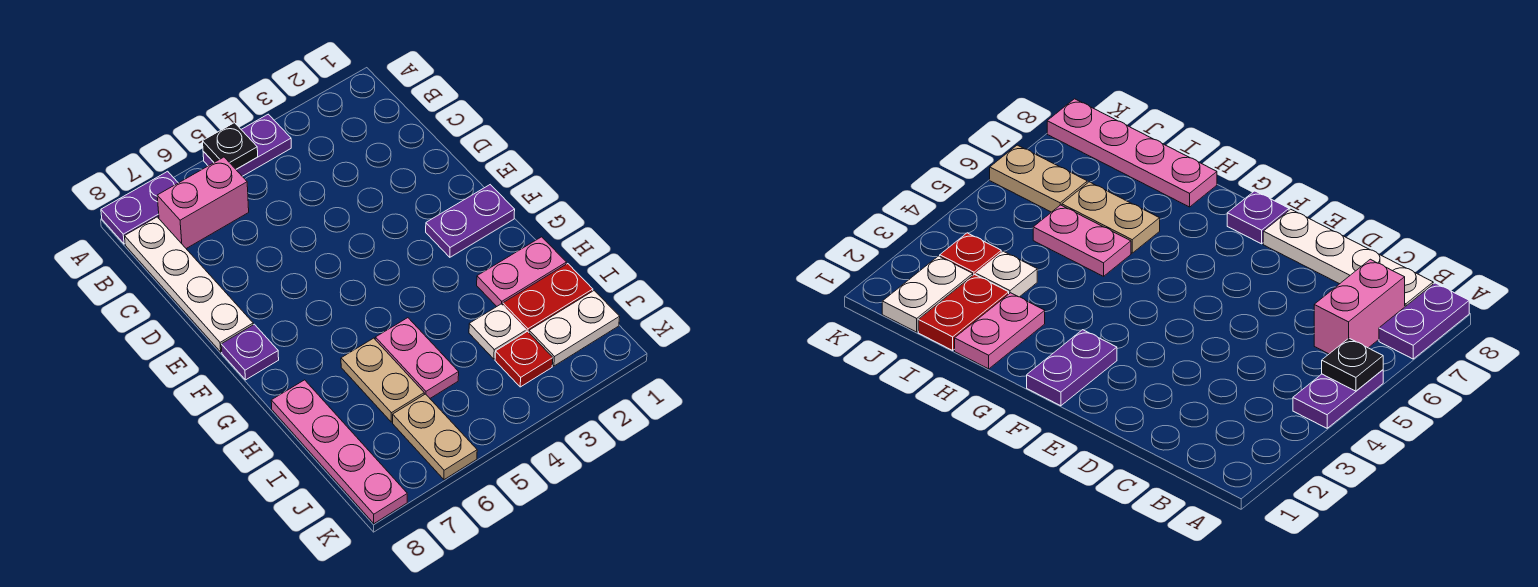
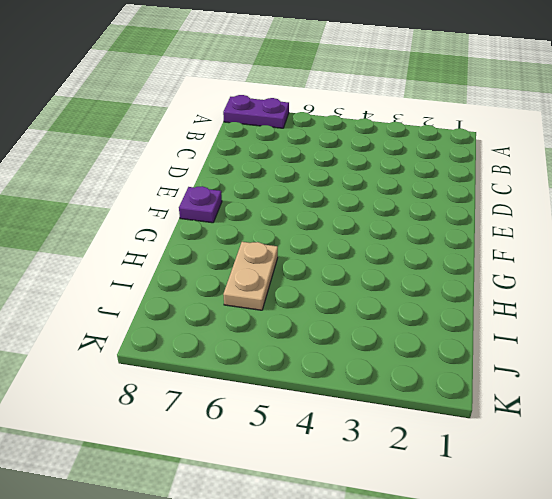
none -> purple plate A4:A5 level 1
none -> pink brick B6:B7 level 1
none -> white plate B8:E8 level 1

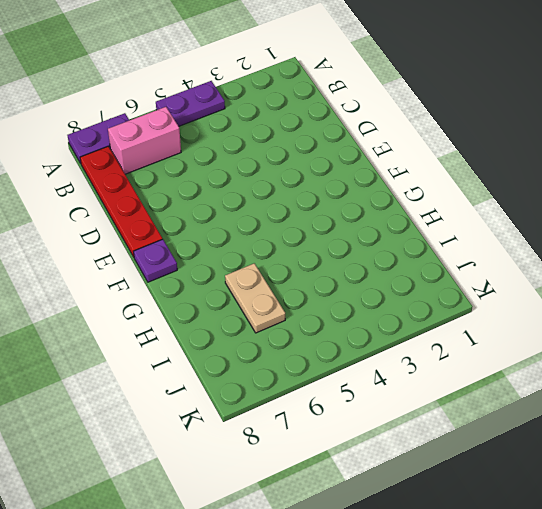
red plate B8:E8 level 1 -> white plate B8:E8 level 1
none -> purple plate F1:F2 level 1
none -> pink plate H1:H2 level 1
none -> pink plate H5:I5 level 1

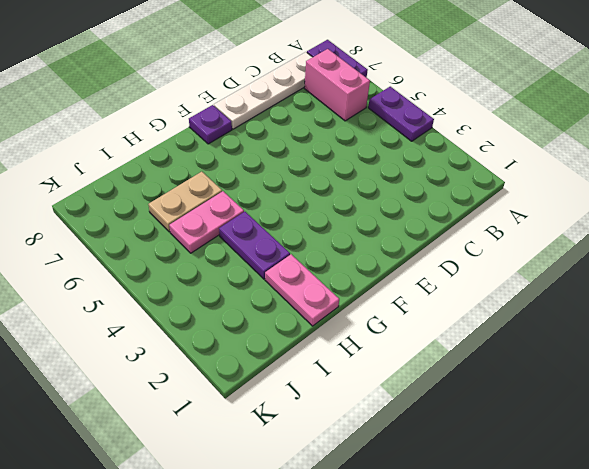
purple plate H3:H4 level 1 -> purple plate F1:F2 level 1
none -> pink plate H8:K8 level 1
none -> red plate I1:I2 level 1
none -> white plate I3 level 1

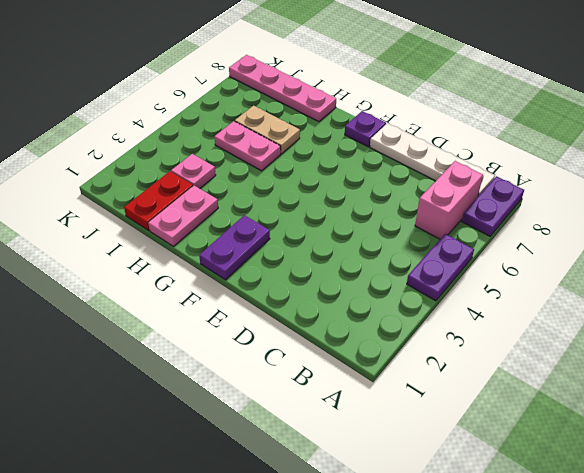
pink plate I3 level 1 -> white plate I3 level 1
none -> white plate J1:J2 level 1
none -> red plate J3 level 1
none -> tan plate J6:K6 level 1

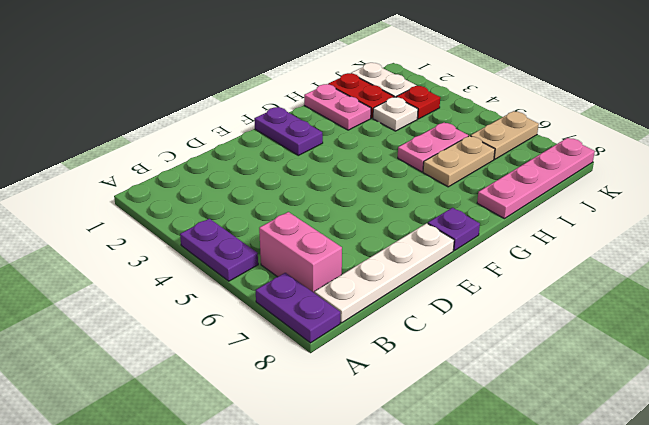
none -> black plate A5 level 2

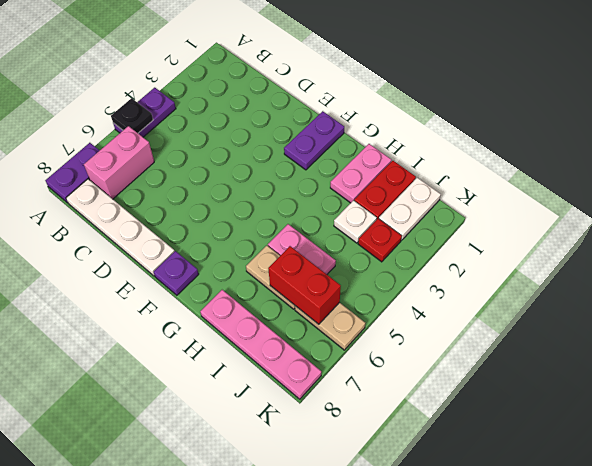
red brick I6:J6 level 2 -> none

